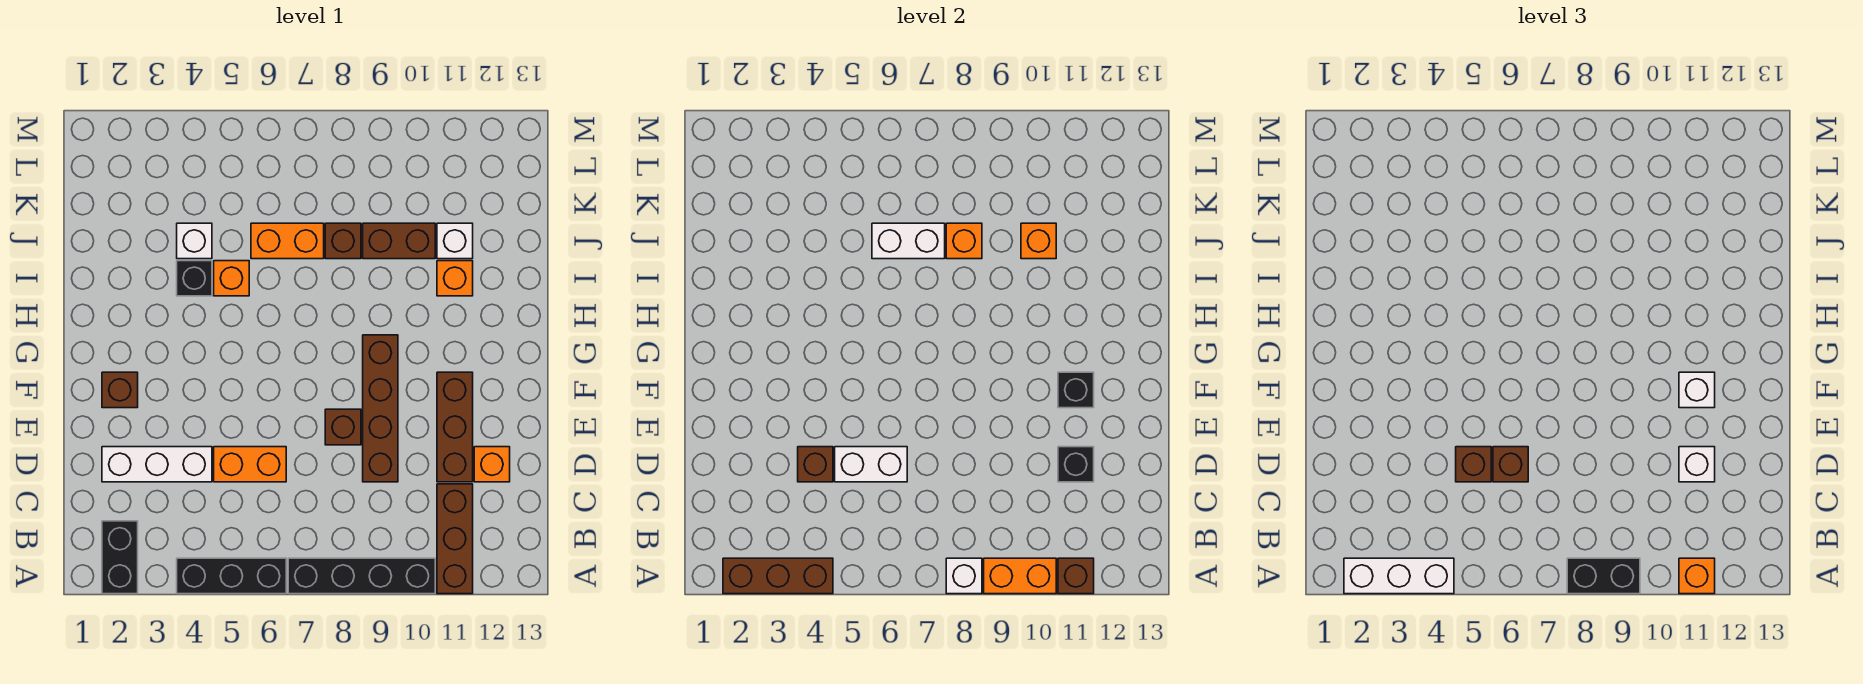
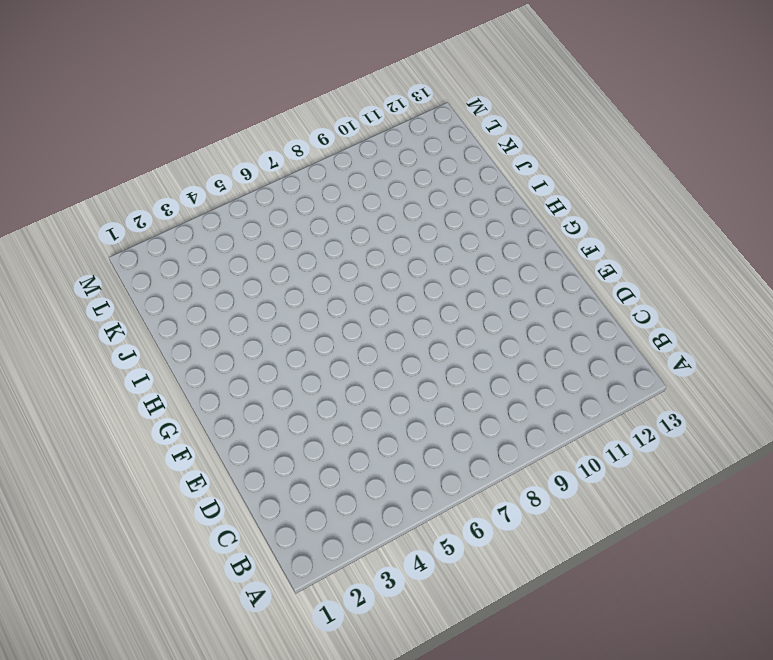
none -> black brick A2:B2 level 1
none -> black brick A4:A6 level 1
none -> black brick A7:A10 level 1
none -> brown brick A11:C11 level 1

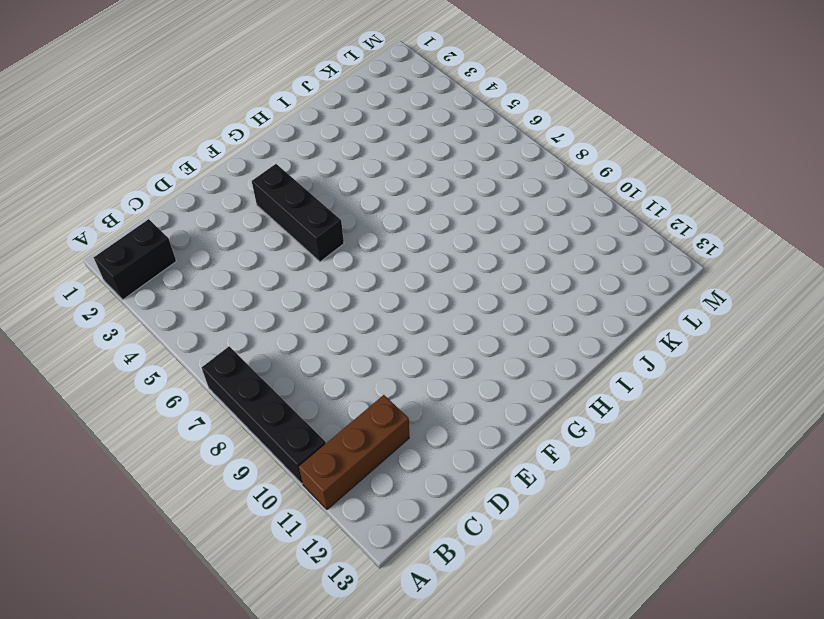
black brick F3:F5 level 1 -> black brick A4:A6 level 1
none -> white brick D2:D4 level 1
none -> orange brick D5:D6 level 1
none -> brown brick D9:G9 level 1
none -> brown brick D11:F11 level 1

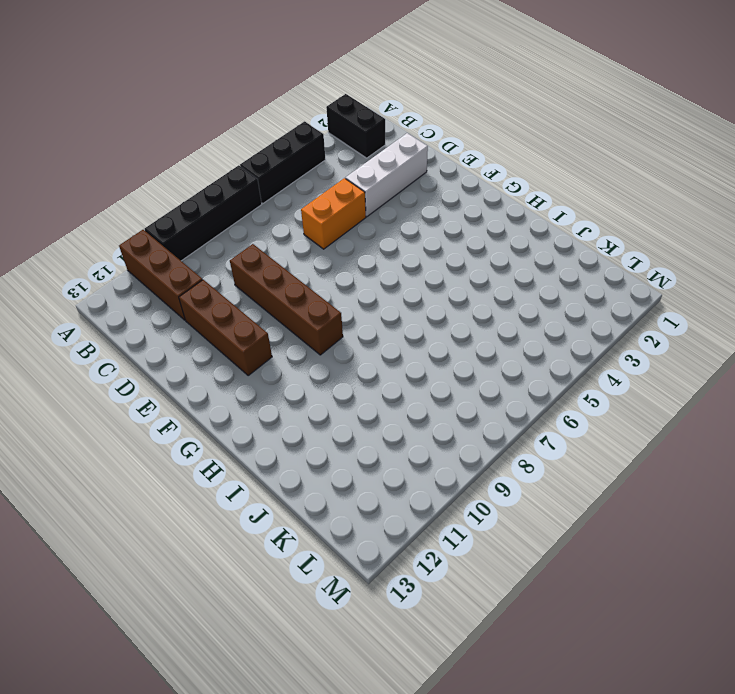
none -> orange brick D12 level 1
none -> brown brick E8 level 1
none -> brown brick F2 level 1
none -> black brick I4 level 1

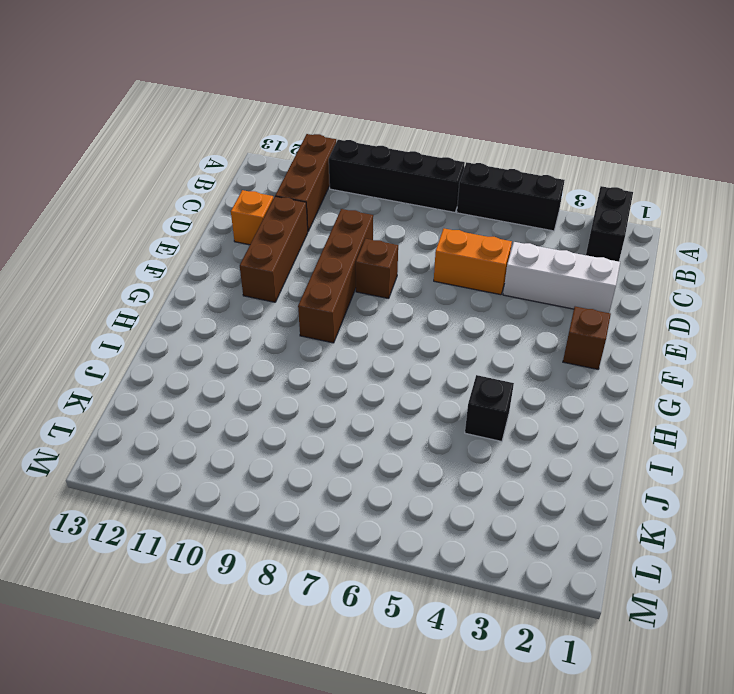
none -> orange brick I5 level 1
none -> orange brick I11 level 1
none -> white brick J4 level 1
none -> orange brick J6:J7 level 1

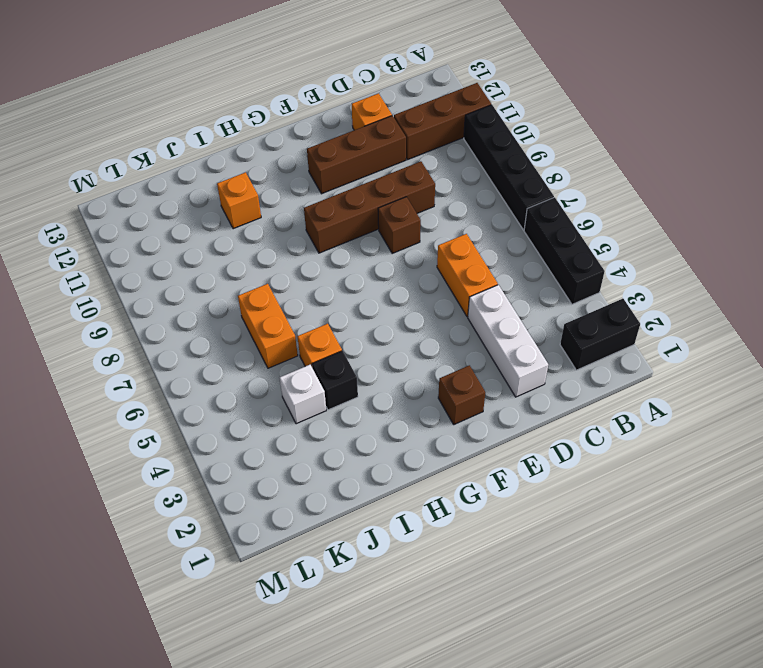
none -> brown brick J8 level 1
none -> brown brick J9:J10 level 1
none -> white brick J11 level 1
none -> brown brick A2:A4 level 2

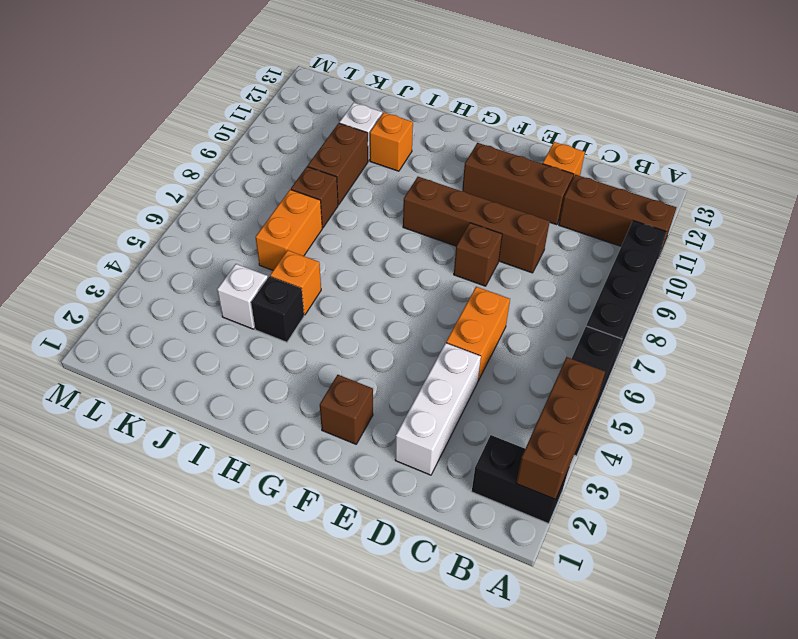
none -> white brick A8 level 2
none -> orange brick A9:A10 level 2
none -> brown brick A11 level 2
none -> brown brick D4 level 2

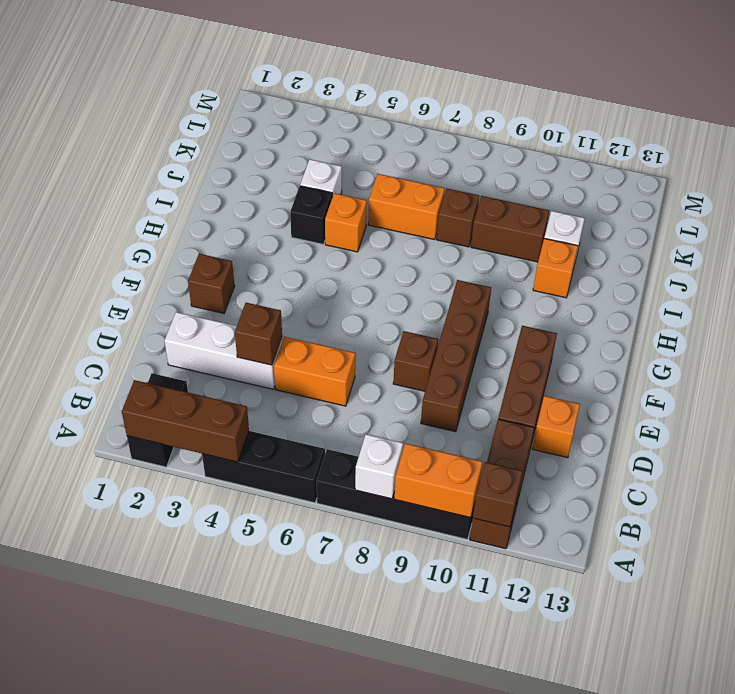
none -> white brick D5:D6 level 2
none -> black brick D11 level 2
none -> black brick F11 level 2
none -> white brick J6:J7 level 2

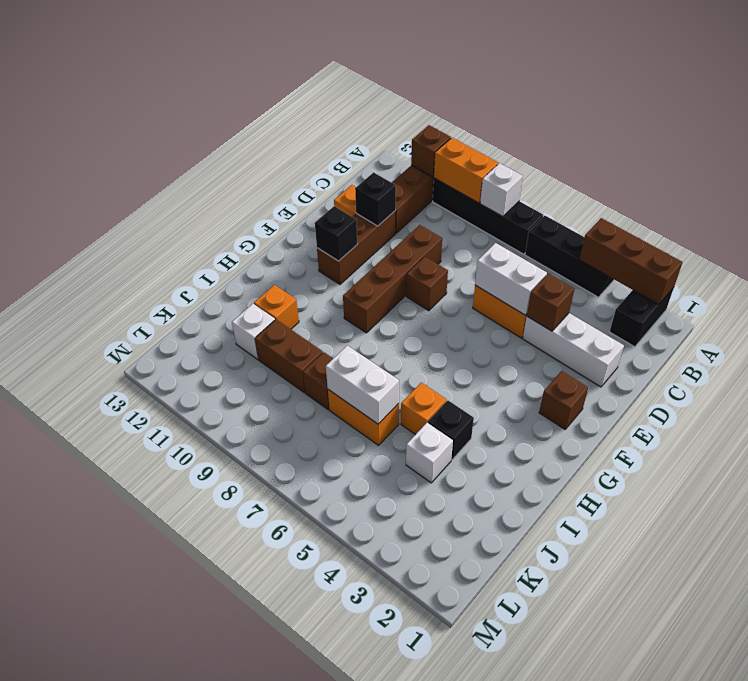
none -> orange brick J8 level 2
none -> orange brick J10 level 2
none -> white brick A2:A4 level 3
none -> black brick A8:A9 level 3

